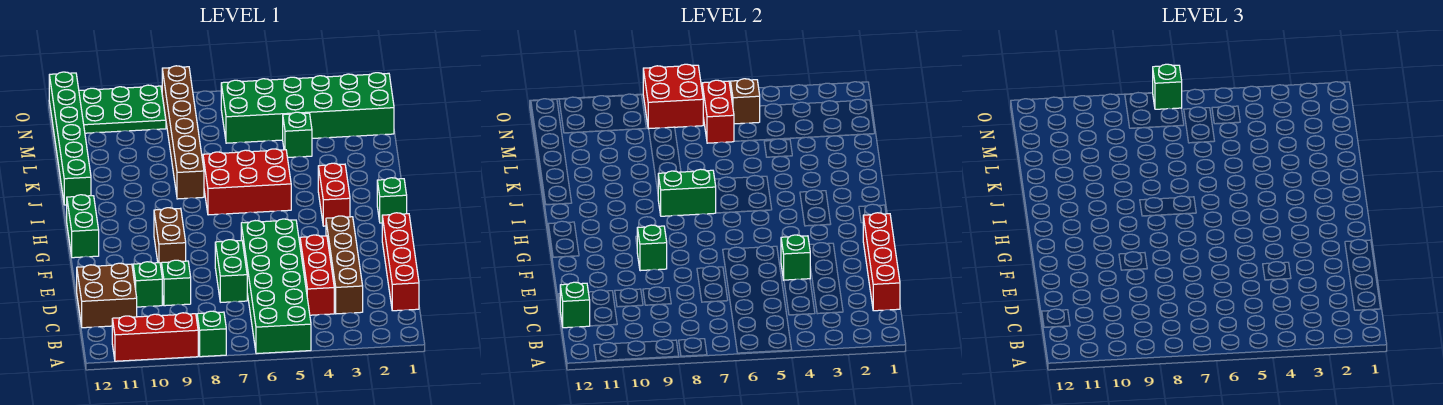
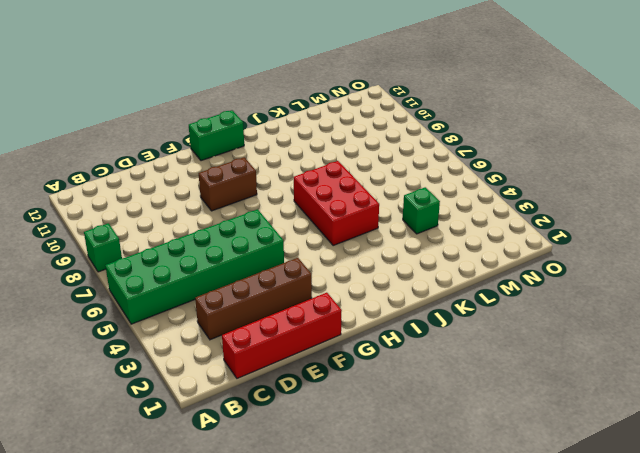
none -> red brick A9:A11 level 1
none -> red brick C4:E4 level 1
none -> brown brick C11:D12 level 1

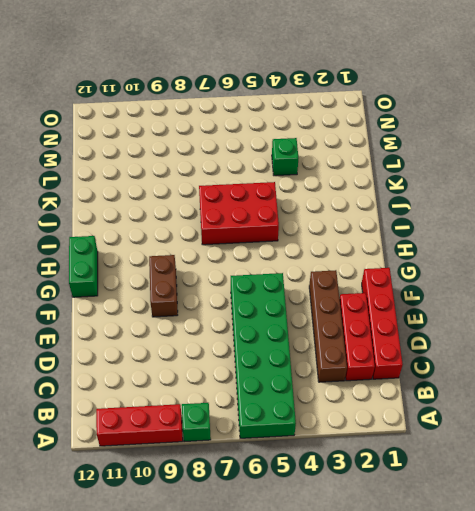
red brick C2:E2 level 1 -> red brick C4:E4 level 1
none -> brown brick C11:D12 level 1
none -> green brick D7:E7 level 1
none -> green brick D9 level 1

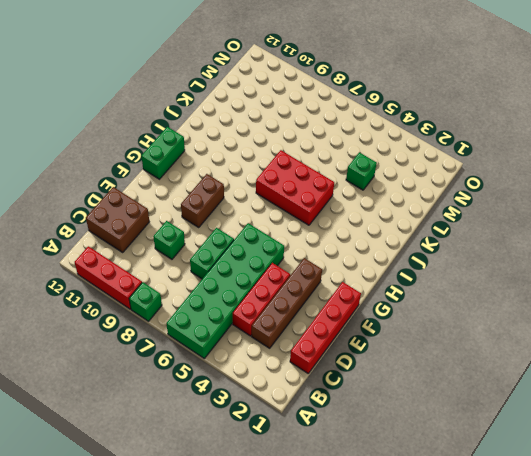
none -> green brick D10 level 1
none -> green brick H1 level 1
none -> red brick H3:I3 level 1

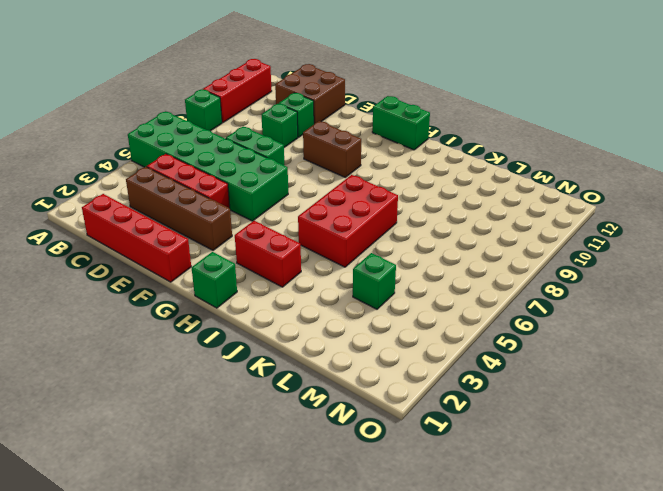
none -> brown brick J8:O8 level 1
none -> green brick J12:O12 level 1
none -> green brick M1:N6 level 1

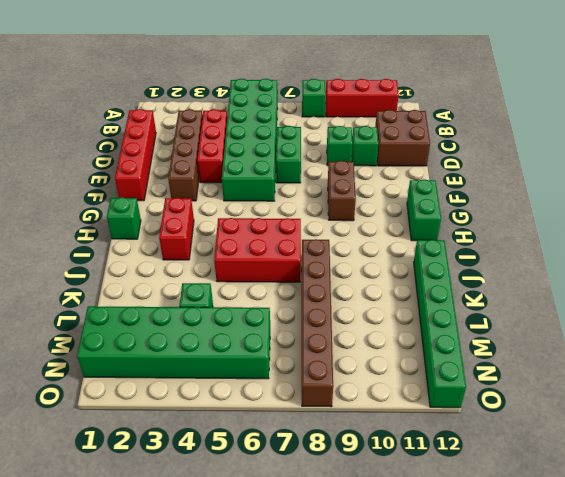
none -> green plate N9:O11 level 1
none -> red brick C1:F1 level 2
none -> green brick C12 level 2

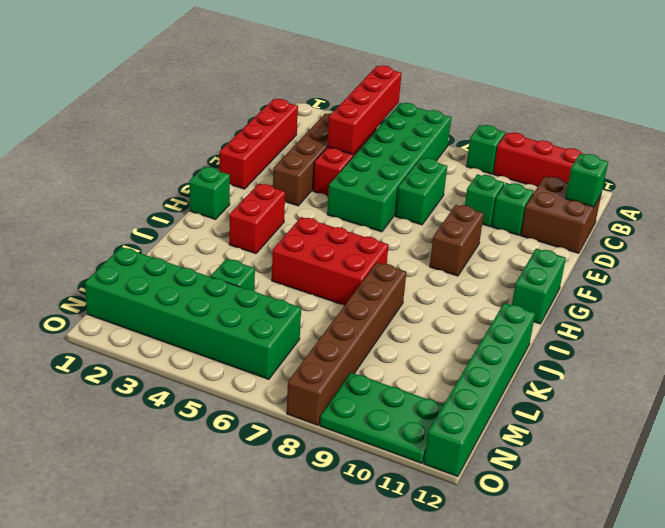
red brick A4:D4 level 2 -> red brick C1:F1 level 2
none -> green brick E4 level 2
none -> green brick F9 level 2
none -> green brick I7:I8 level 2

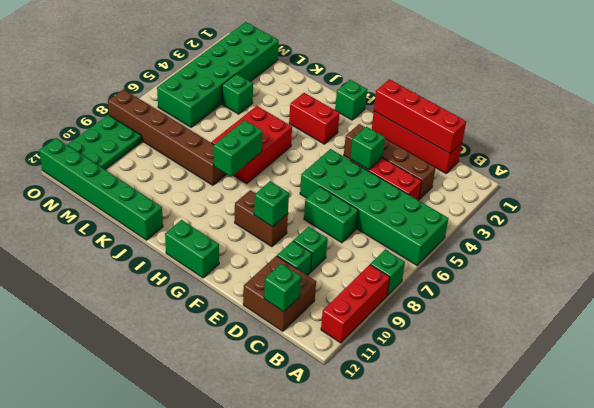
none -> red brick M6:N6 level 2
none -> brown brick N5 level 2
none -> red brick N7:O8 level 2

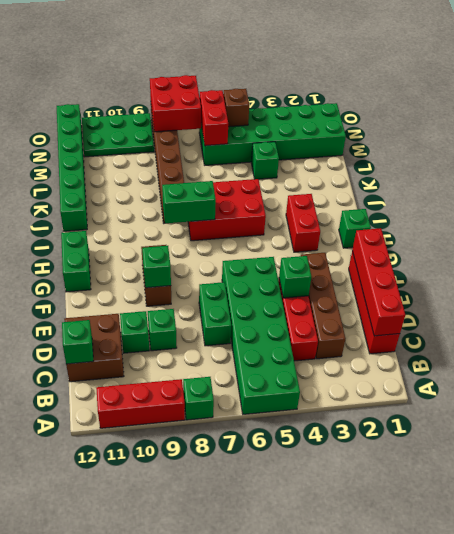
none -> green brick O7 level 3

